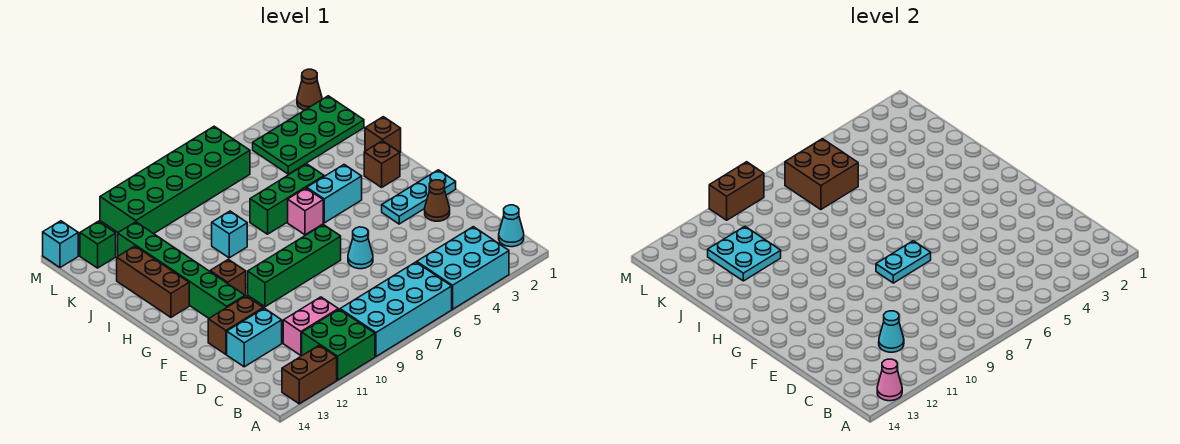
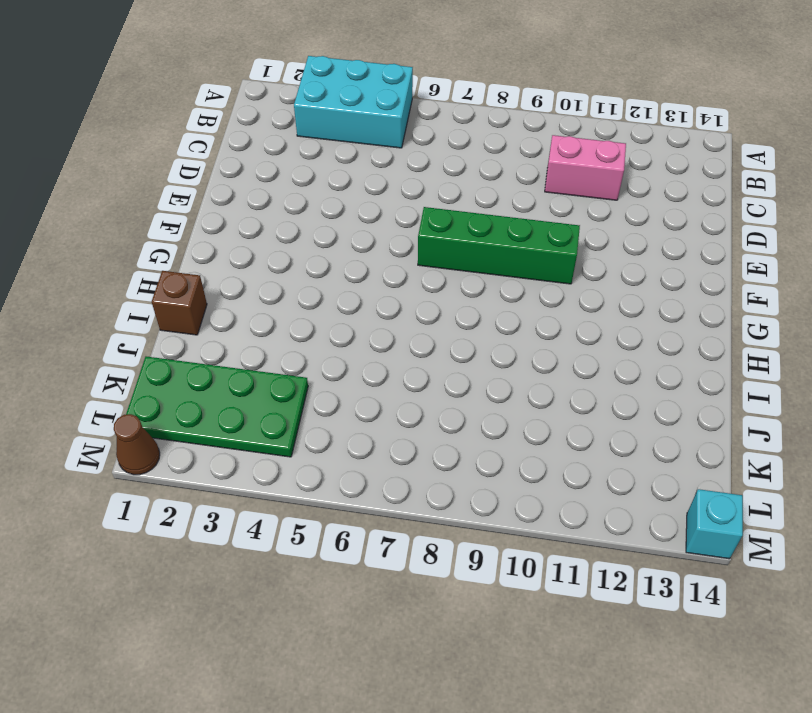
none -> cyan brick A6:B9 level 1
none -> green brick A10:B11 level 1
none -> brown brick A12:A13 level 1
none -> cyan cone B1 level 1

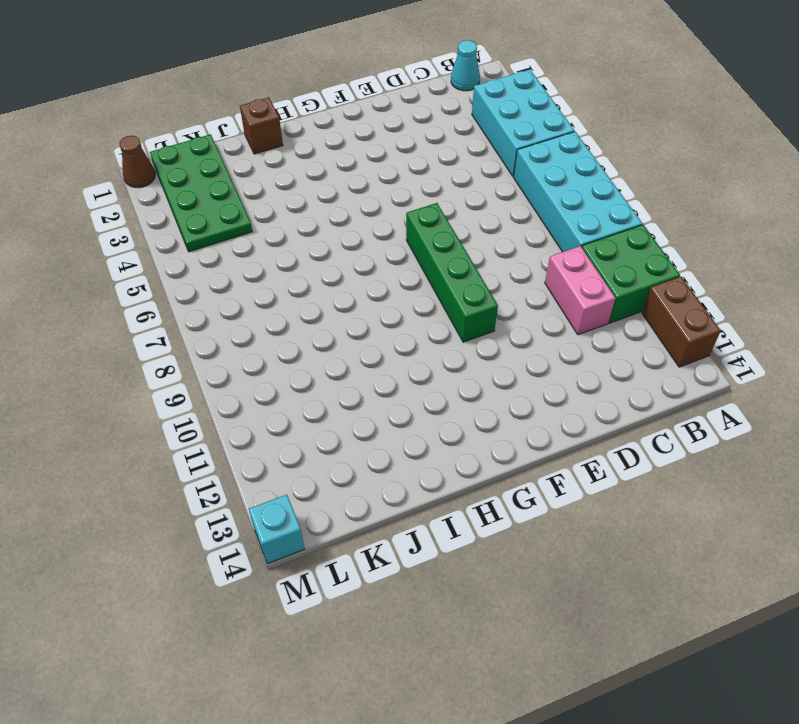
none -> cyan brick D12:D13 level 1
none -> brown cone E2 level 1
none -> cyan cone E6 level 1
none -> brown brick E12:E13 level 1

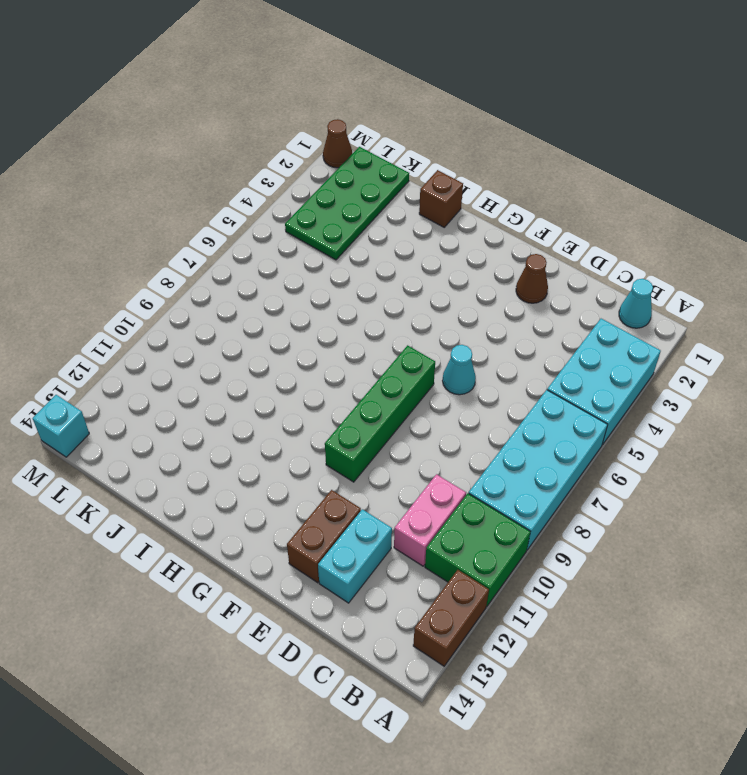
none -> cyan plate F1:F3 level 1
none -> green brick F12:K12 level 1
none -> brown brick G11 level 1
none -> brown brick H2 level 1

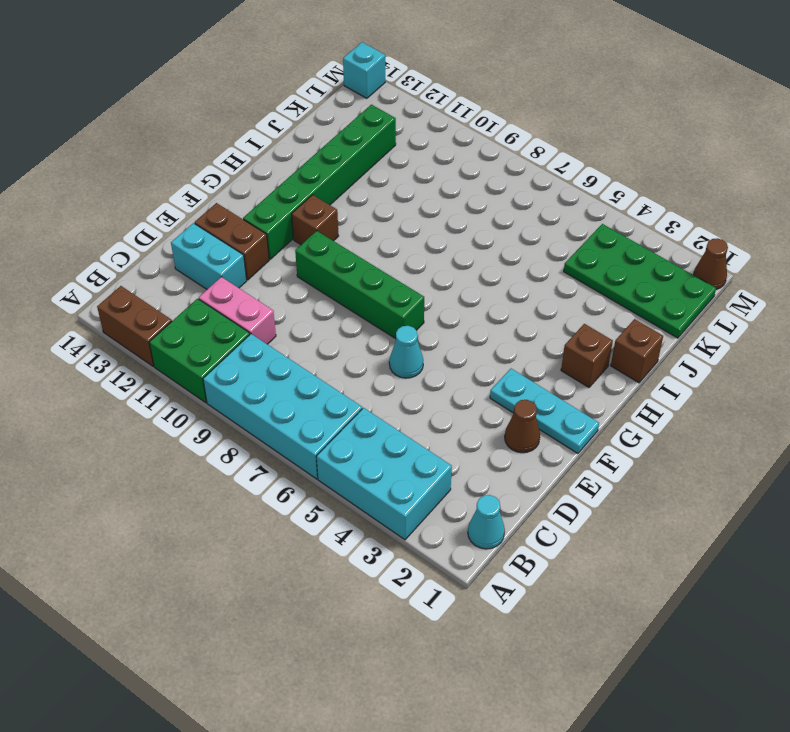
none -> cyan brick H4:H5 level 1
none -> pink brick H6 level 1
none -> brown brick H13:J13 level 1
none -> green brick I5:I7 level 1

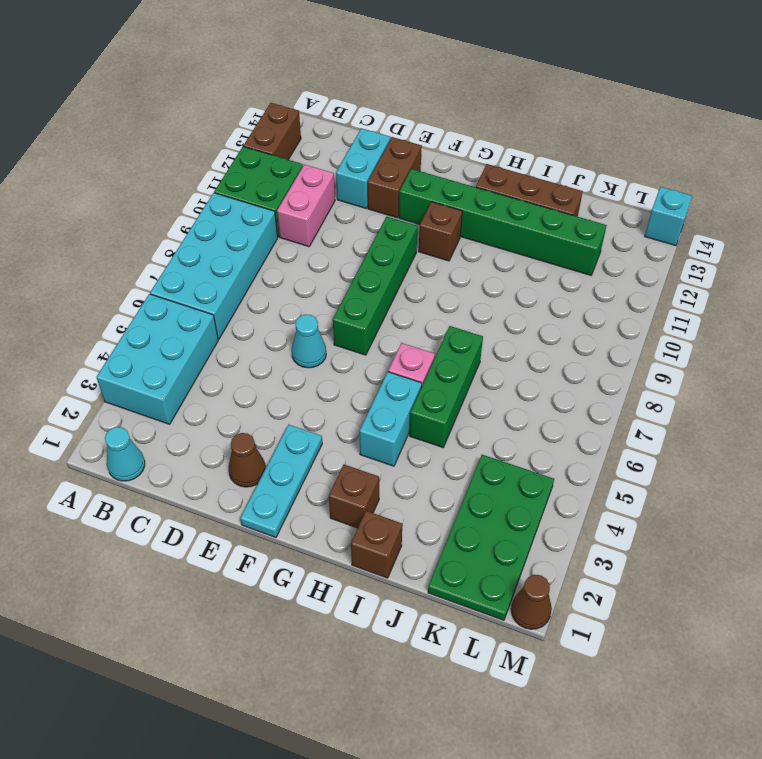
none -> cyan brick I9 level 1
none -> green brick L6:M11 level 1
none -> green brick L13 level 1
none -> pink cone A13 level 2

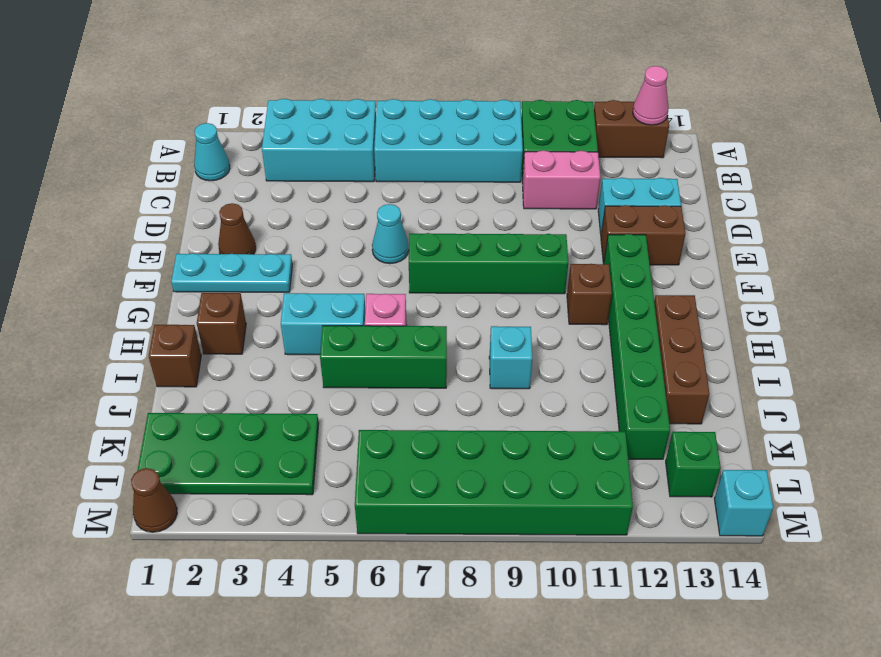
none -> cyan cone C11 level 2
none -> cyan plate F7:F8 level 2
none -> cyan plate J11:K12 level 2
none -> brown brick K6:L7 level 2

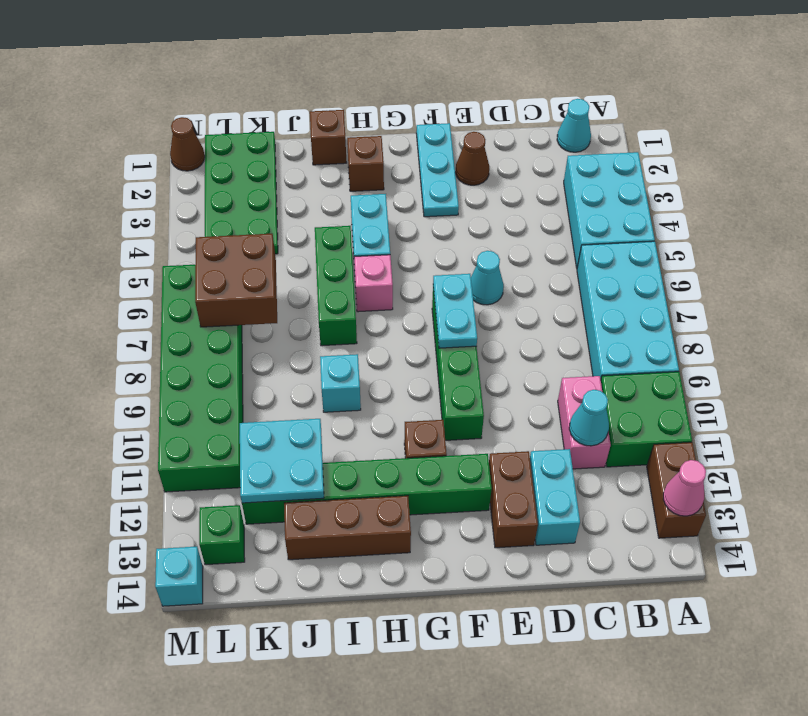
none -> brown brick M9:M10 level 2

